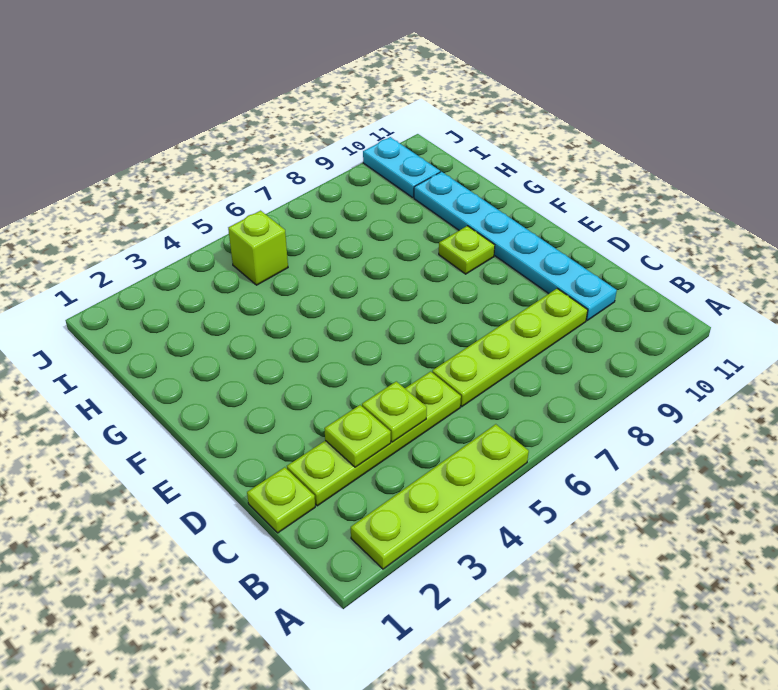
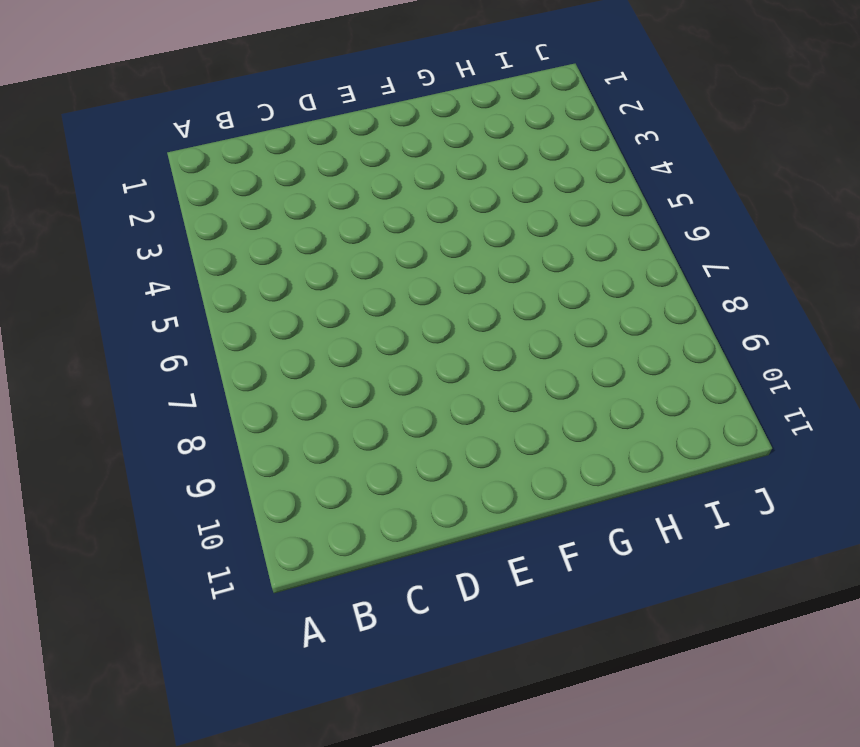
none -> lime plate A2:A5 level 1
none -> lime plate C1 level 1

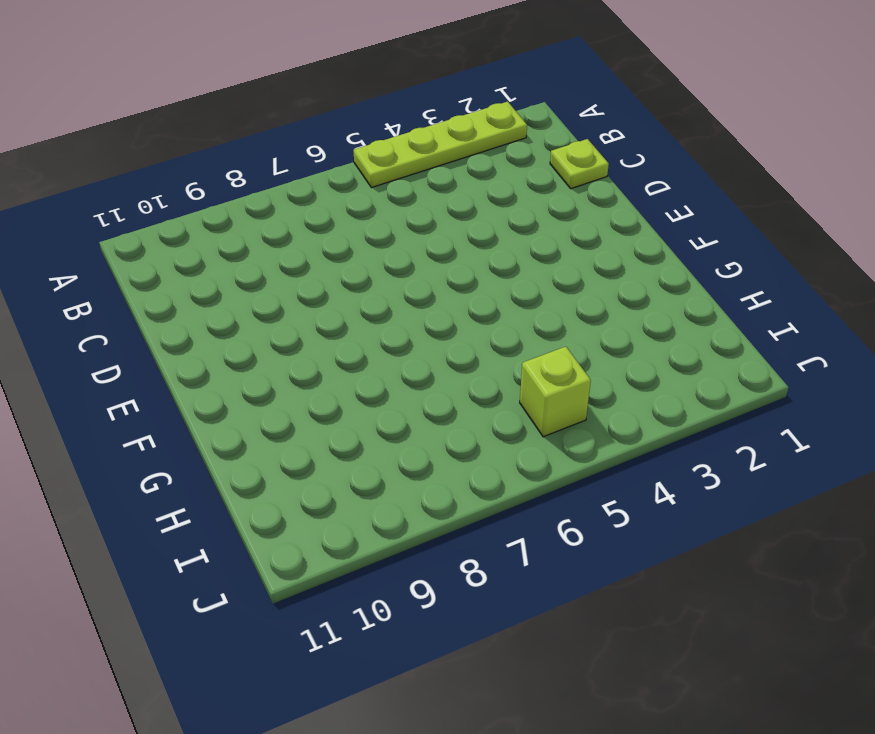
none -> lime plate C2:C5 level 1
none -> lime plate C6:C9 level 1

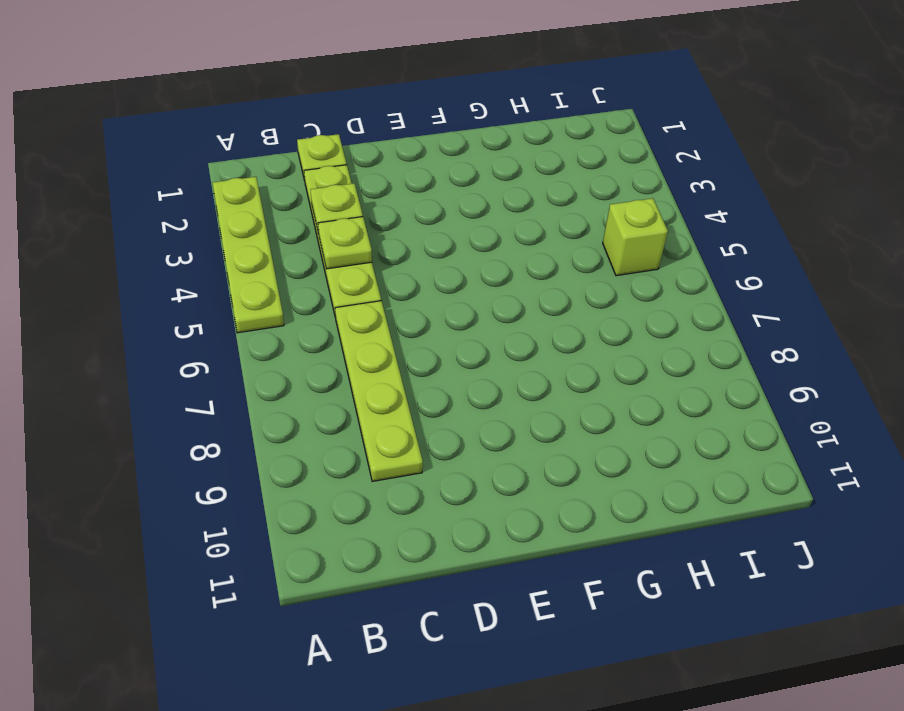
none -> cyan plate C10:H10 level 1
none -> lime plate F9 level 1

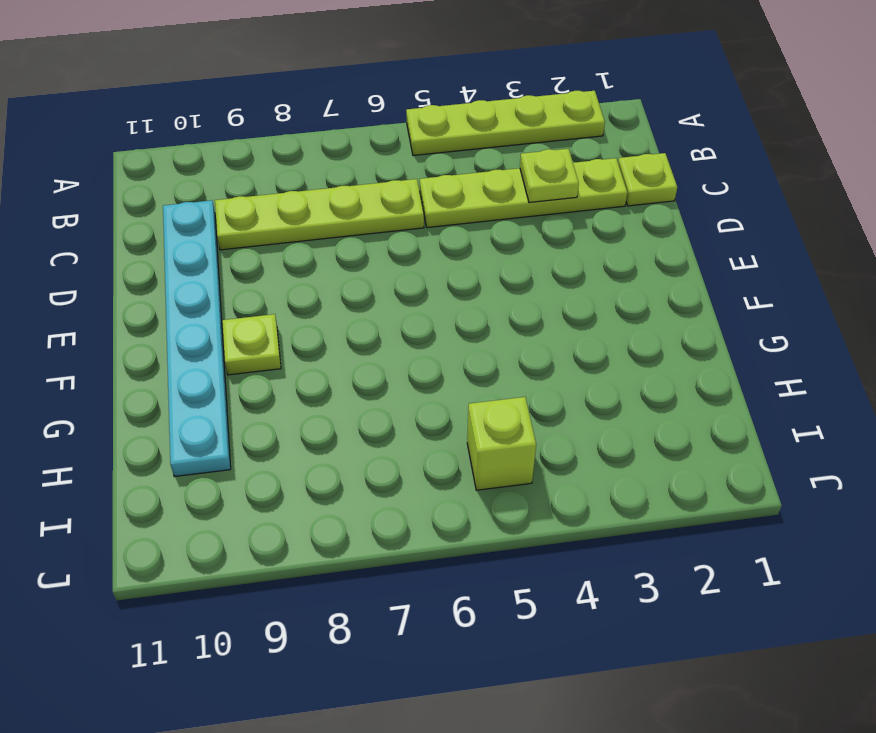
none -> cyan plate I10:J10 level 1
none -> lime plate C4 level 2

